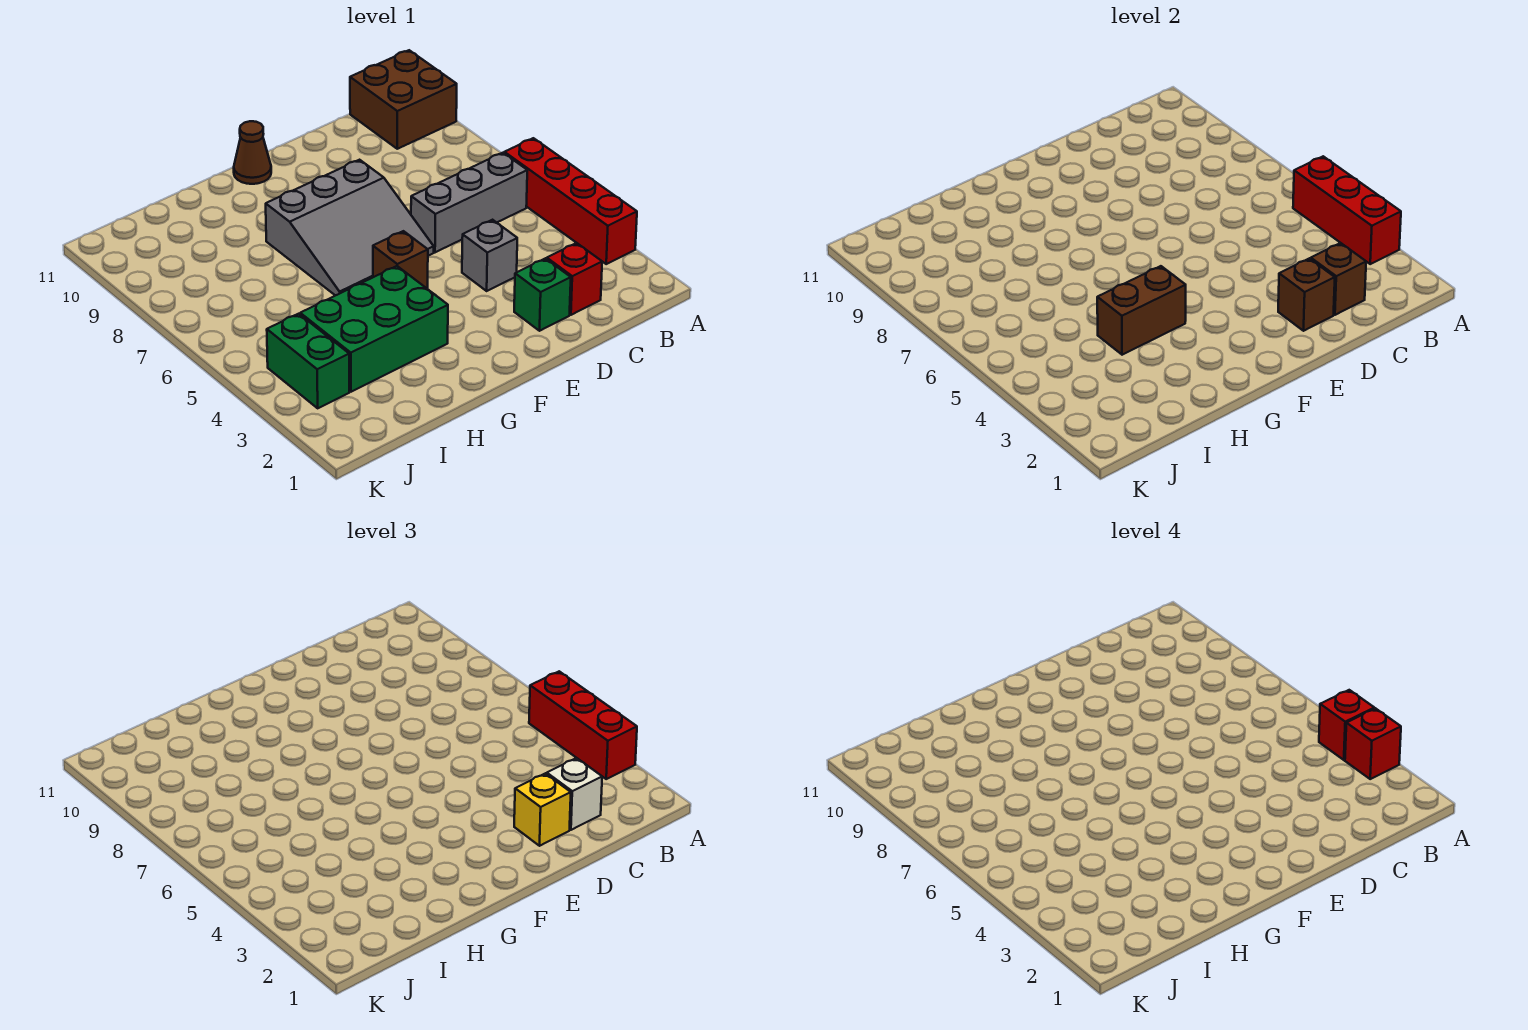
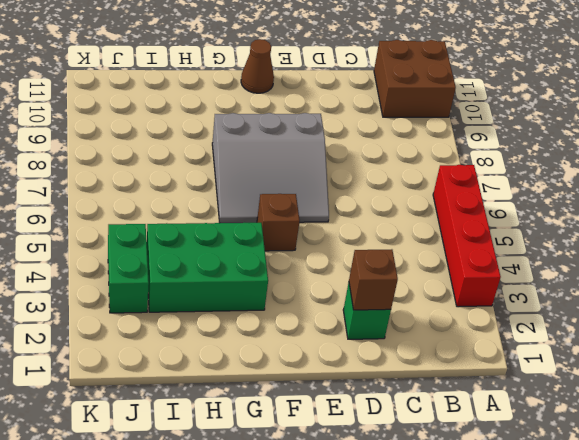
none -> grey brick B6:D6 level 1
none -> red brick C2 level 1
none -> grey brick D4 level 1

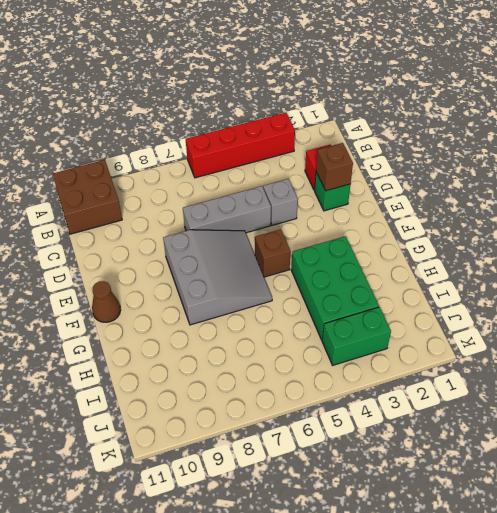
grey brick D5:D7 level 1 -> grey brick B6:D6 level 1
none -> red brick A3:A5 level 2
none -> brown brick C2 level 2
none -> brown brick G4:H4 level 2

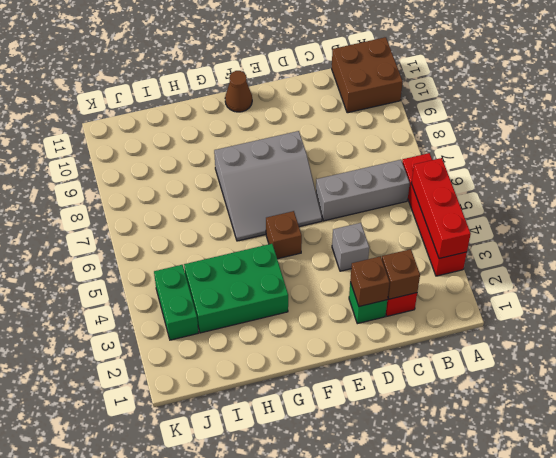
none -> brown brick G4:H4 level 2
none -> red brick A3:A5 level 3
none -> white brick C2 level 3

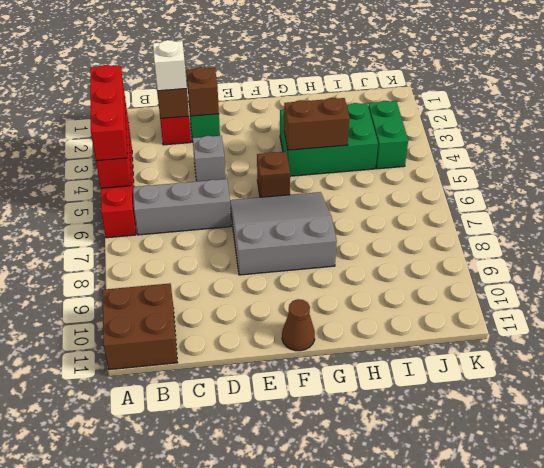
none -> yellow brick D2 level 3
none -> red brick A3 level 4
none -> red brick A4 level 4

